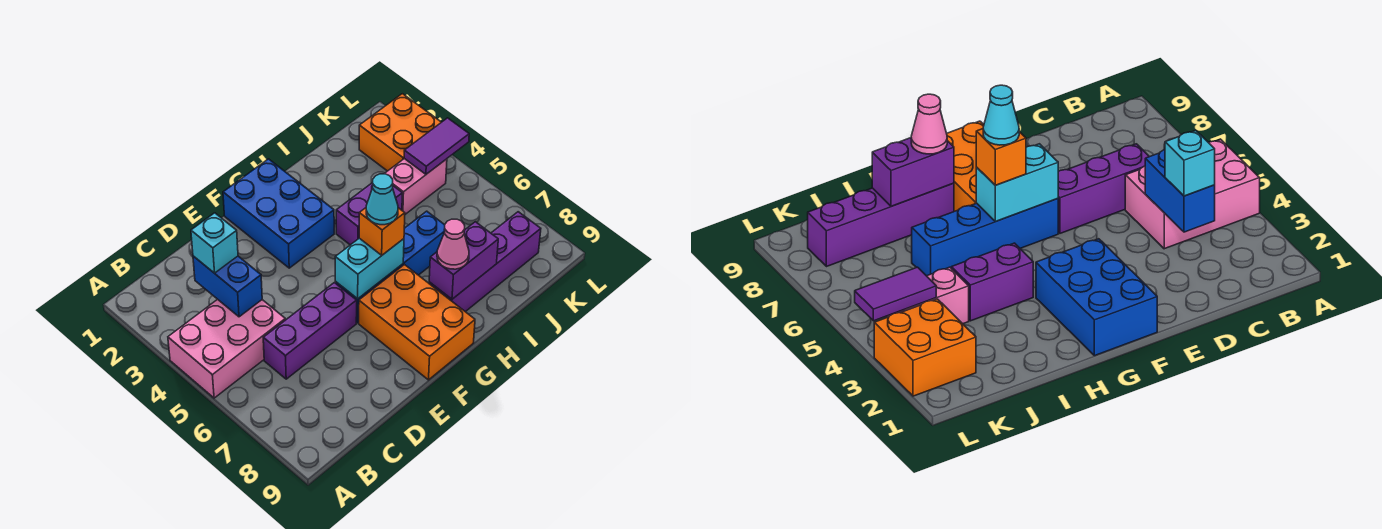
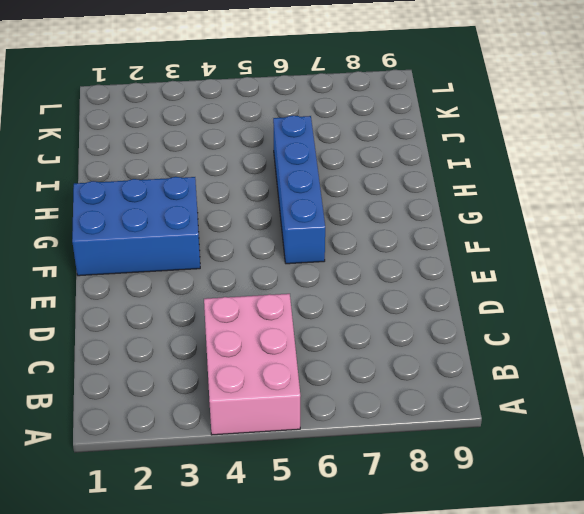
none -> purple brick C6:E6 level 1
none -> orange brick F7:G9 level 1
none -> purple brick H4:I4 level 1

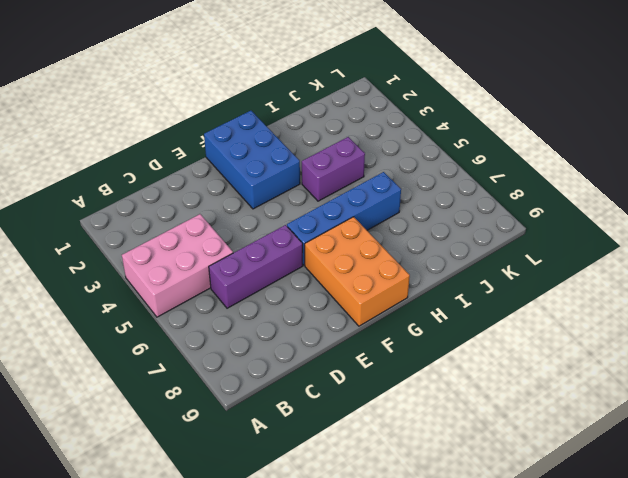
none -> purple brick H8:K8 level 1
none -> pink brick J4:K4 level 1
none -> orange brick K2:L3 level 1

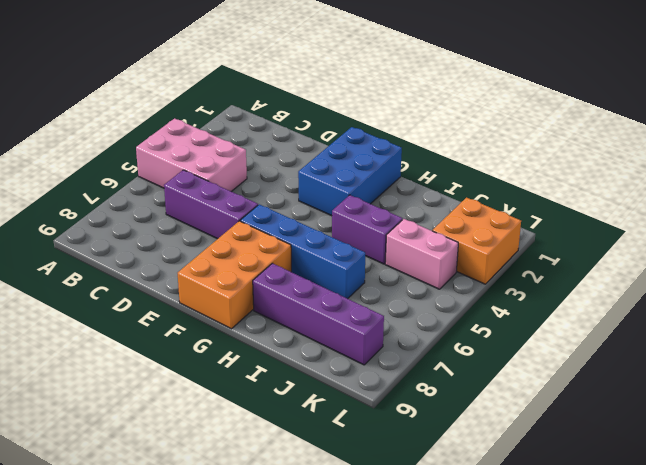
none -> blue brick C3:C4 level 2
none -> cyan brick F6:G6 level 2
none -> purple brick H8:I8 level 2

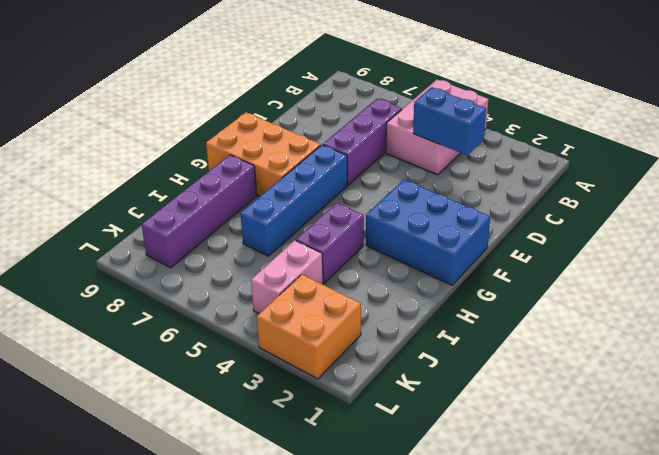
none -> cyan brick F6:G6 level 2
none -> purple brick H8:I8 level 2
none -> purple tile K4:L4 level 2

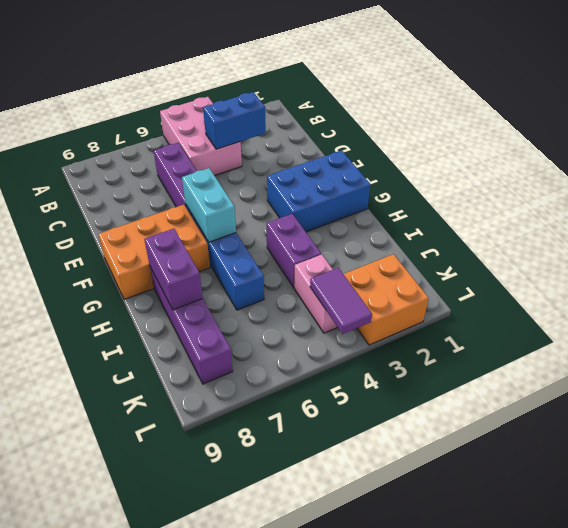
none -> cyan brick C3 level 3
none -> orange brick G6 level 3
none -> pink cone H8 level 3

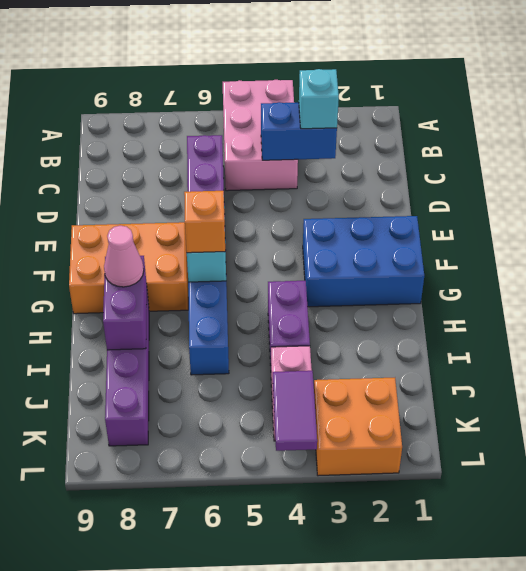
none -> cyan cone G6 level 4

